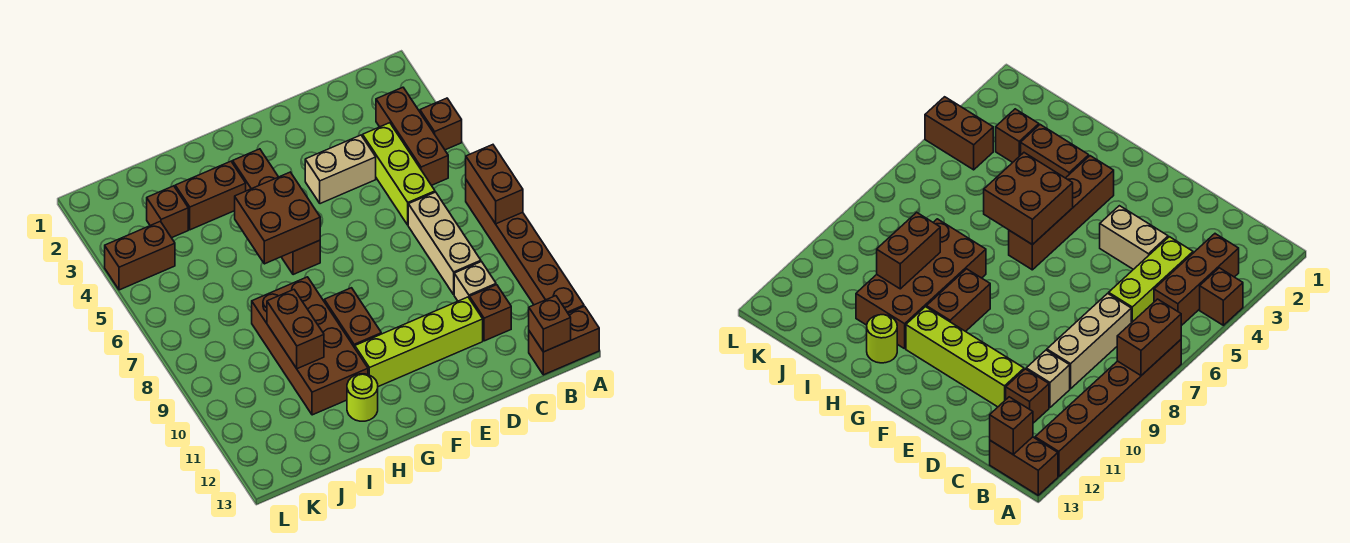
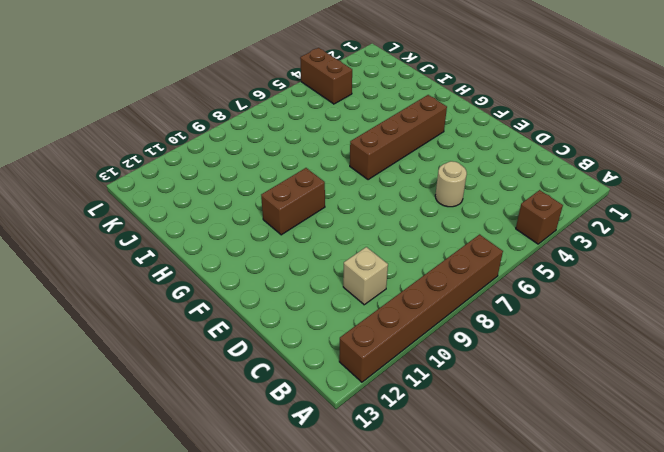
tan round brick D5 level 1 -> none
none -> brown brick A13:B13 level 1
none -> brown brick B3:B5 level 1
none -> lime brick C4:C6 level 1

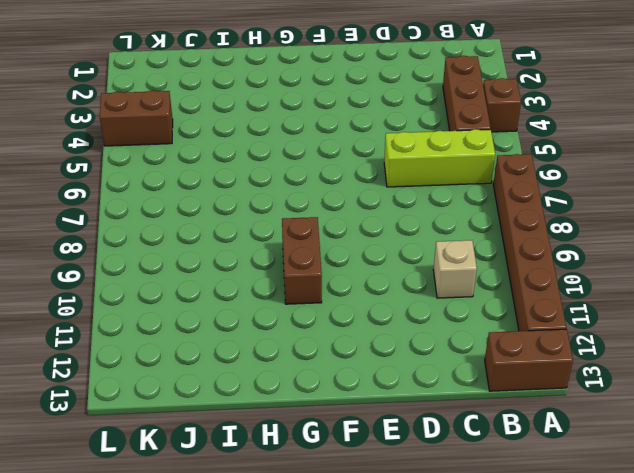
lime brick B6:D6 level 1 -> lime brick C4:C6 level 1
none -> tan brick C7:C9 level 1
none -> brown brick C11 level 1
none -> tan brick D4:E4 level 1

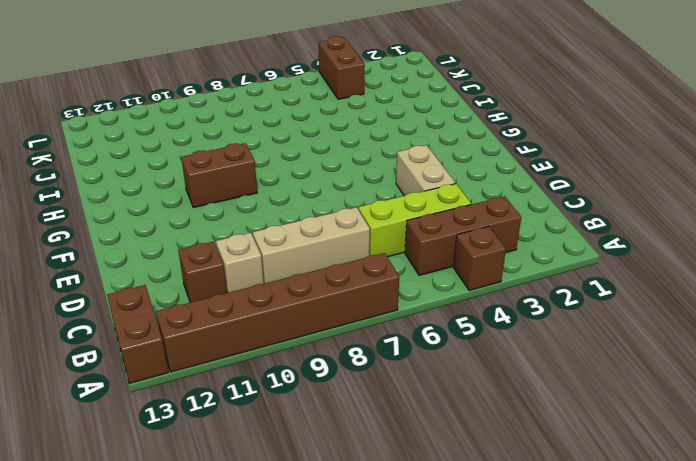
none -> lime brick D11:G11 level 1
none -> brown brick G3:G6 level 1
none -> brown brick H3:I3 level 1

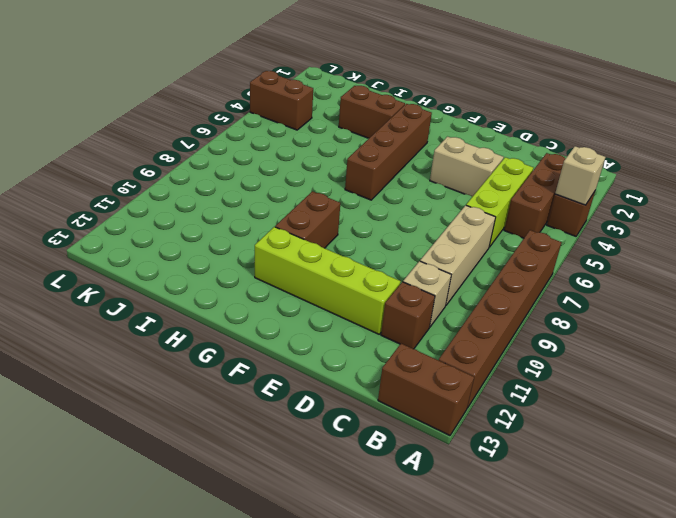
tan brick A4 level 2 -> none
none -> brown brick H8:I11 level 1
none -> lime round brick H12 level 1
none -> brown brick J3 level 1

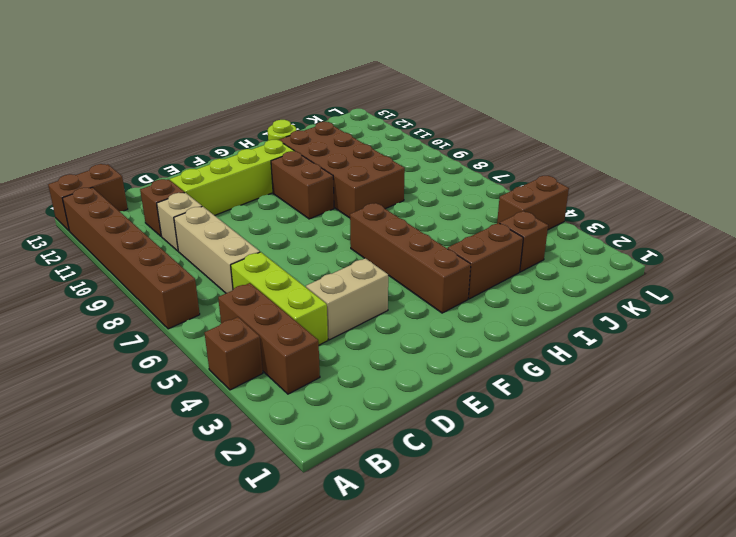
none -> brown brick A7:A8 level 2
none -> brown brick B13 level 2
none -> brown brick G5:H6 level 2

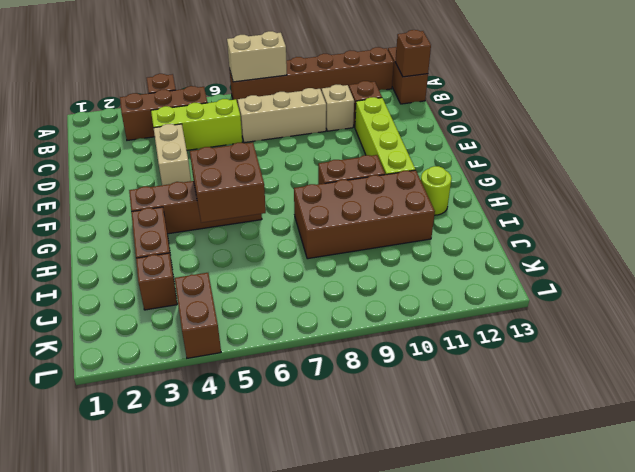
tan brick A7:A8 level 2 -> brown brick A7:A8 level 2
none -> brown brick I9:I10 level 2

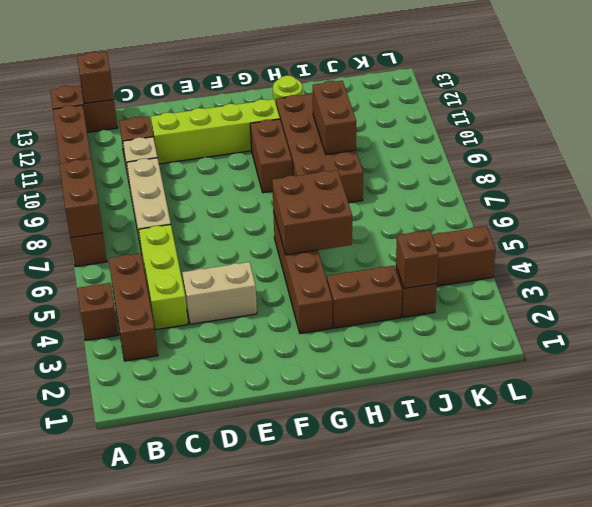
brown brick J3 level 2 -> none

